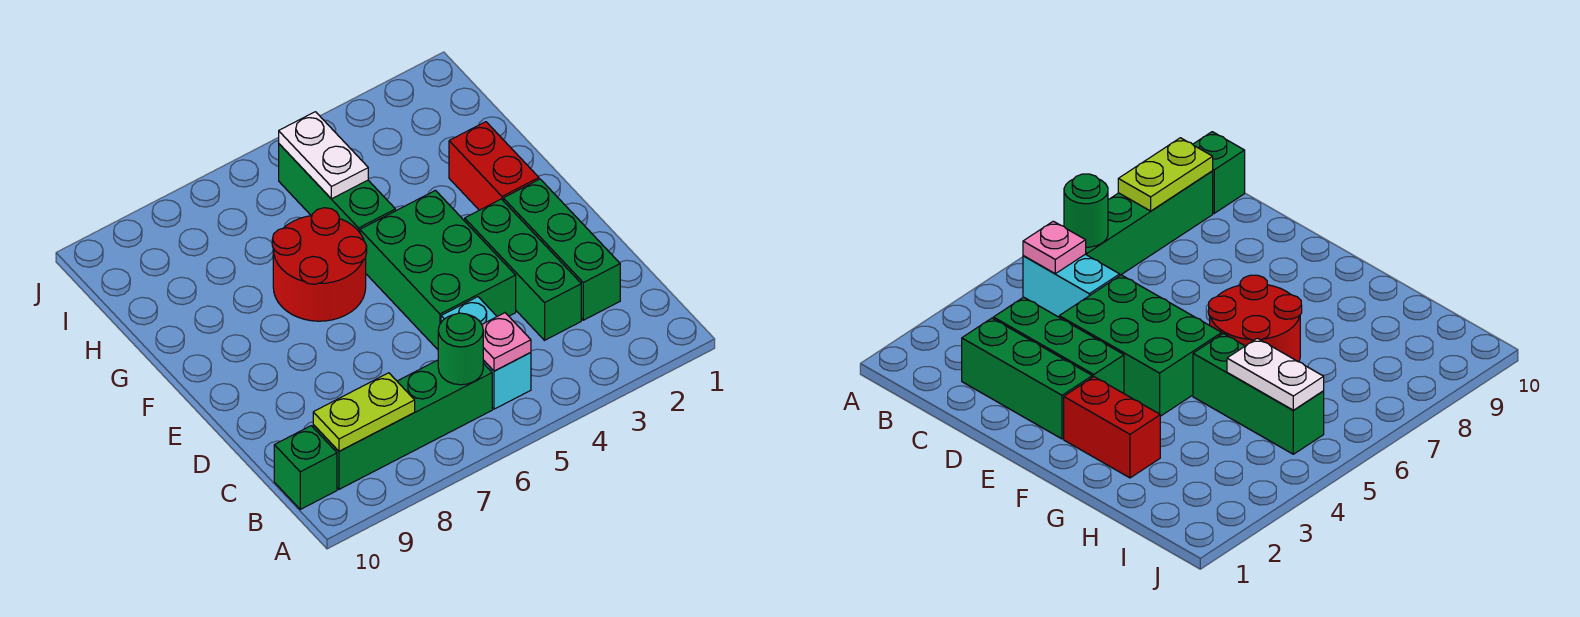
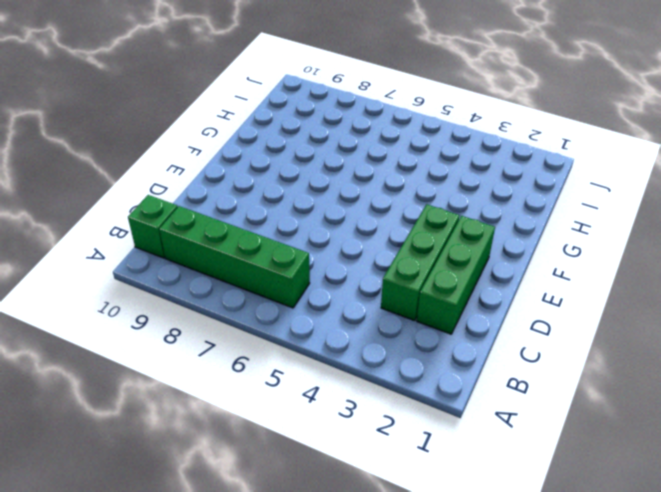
none -> cyan brick B5:C5 level 1
none -> green brick D4:F5 level 1
none -> red brick F2:G2 level 1

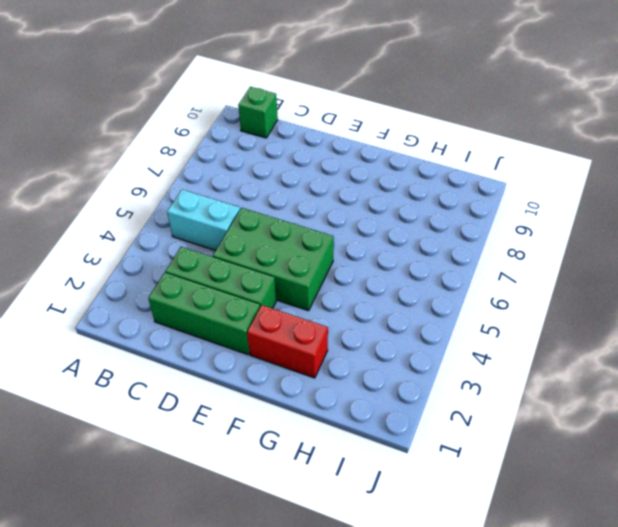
none -> green brick B6:B9 level 1
none -> red round brick F6:G7 level 1
none -> green brick G5:I5 level 1

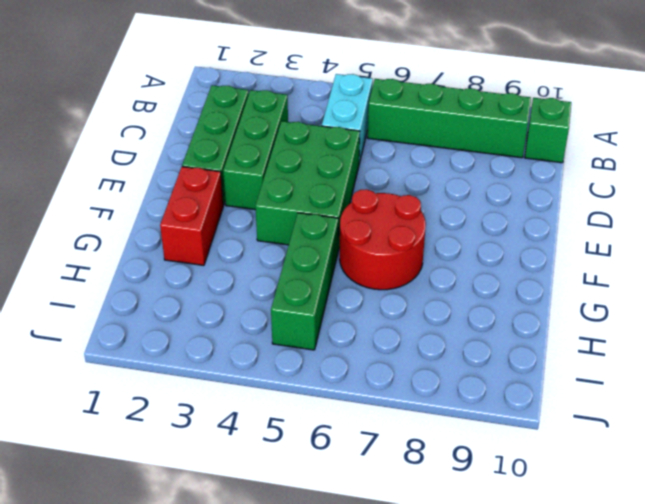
none -> pink plate B5 level 2
none -> green round brick B6 level 2
none -> lime plate B8:B9 level 2

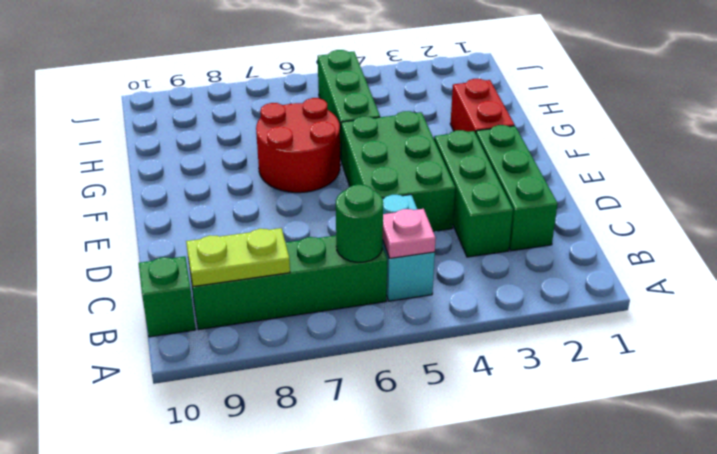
none -> white plate H5:I5 level 2

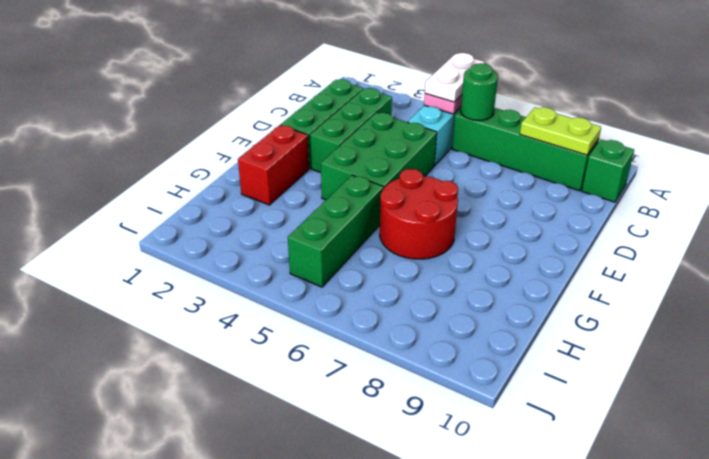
white plate A5:B5 level 3 -> white plate H5:I5 level 2

